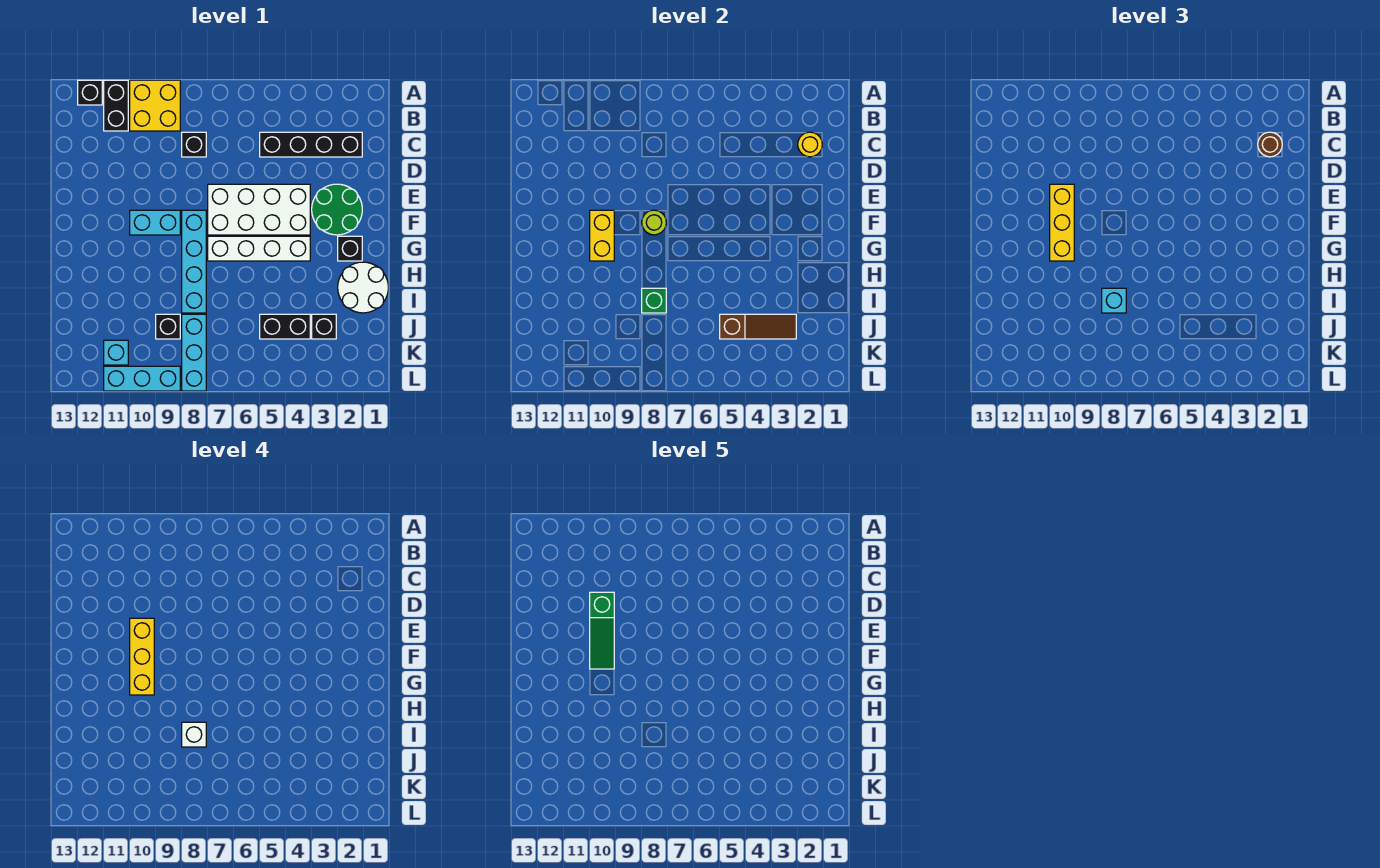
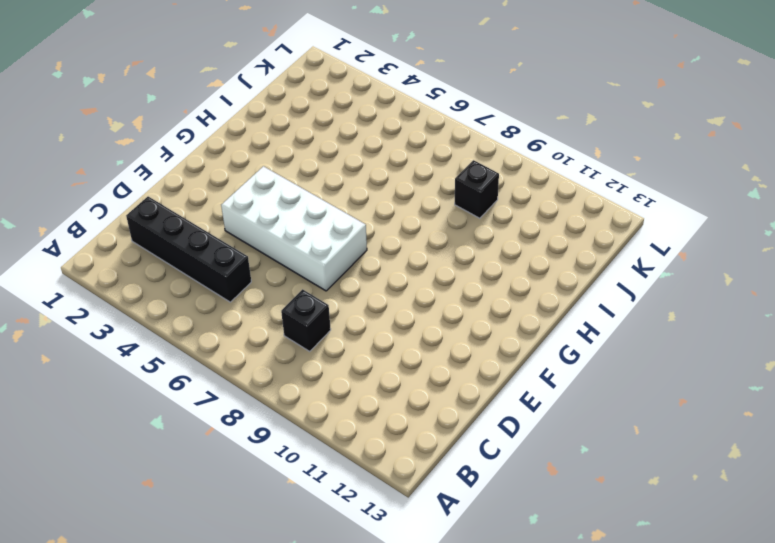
none -> yellow brick A9:B10 level 1
none -> black brick A11:B11 level 1
none -> black brick A12 level 1

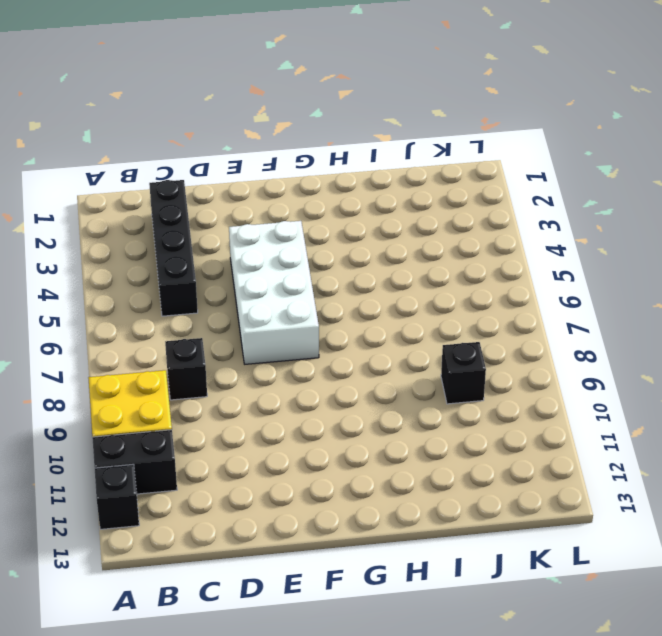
none -> green round brick E2:F3 level 1
none -> cyan brick F8:I8 level 1
none -> cyan brick F9:F10 level 1

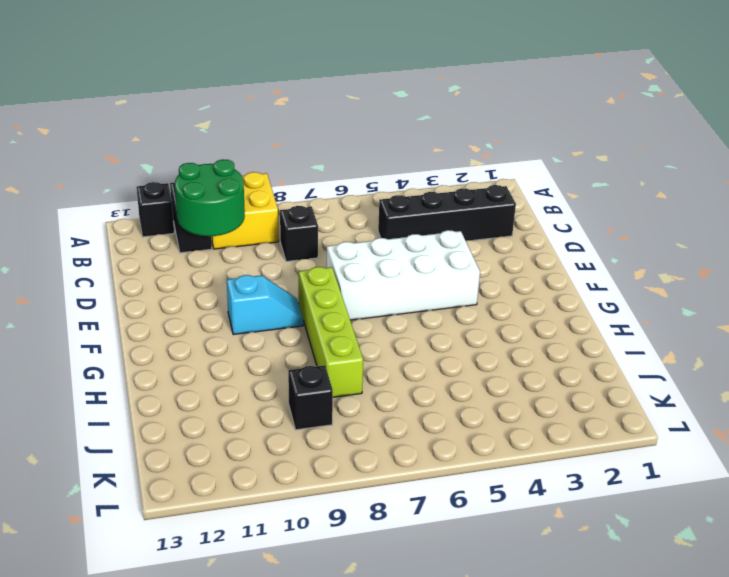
green round brick B10:C11 level 2 -> green round brick E2:F3 level 1
lime brick F8:I8 level 1 -> cyan brick F8:I8 level 1
cyan slope F9:F10 level 1 top 10 -> cyan brick F9:F10 level 1
none -> black brick G2 level 1
none -> white brick G4:G7 level 1
none -> white round brick H1:I2 level 1

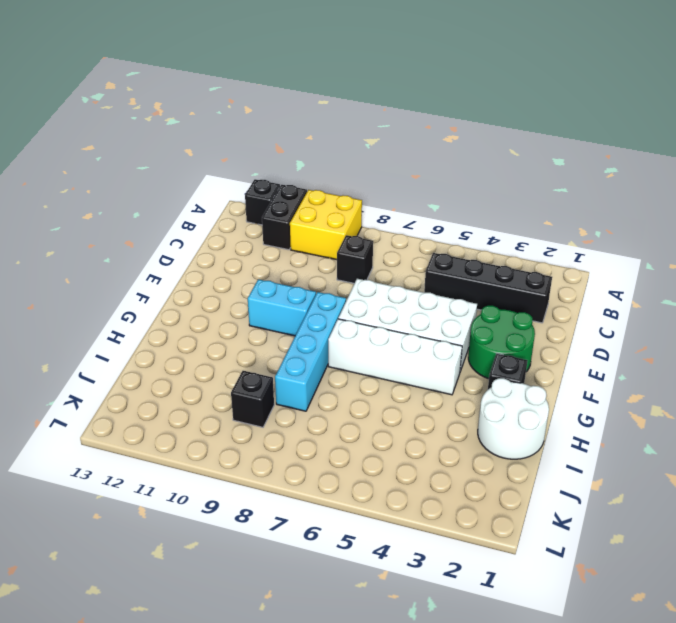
none -> black brick J3 level 1
none -> black brick J4:J5 level 1
none -> cyan brick J8:L8 level 1

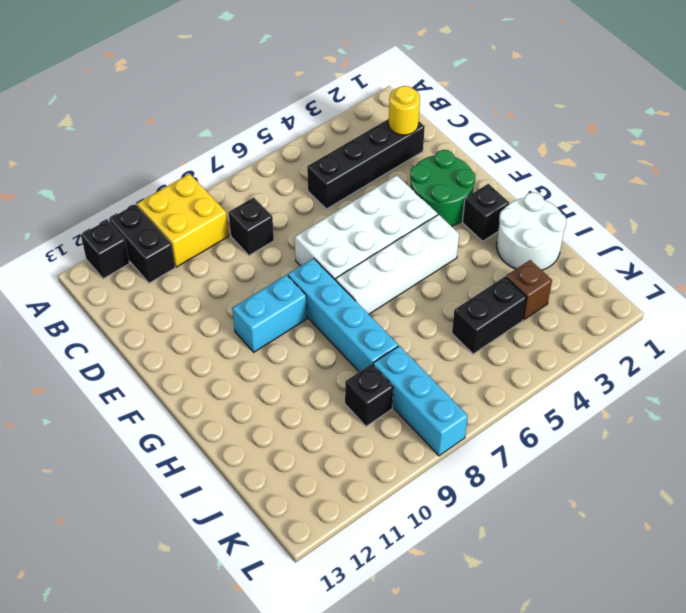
brown brick J3 level 1 -> black brick J3 level 1
none -> cyan brick K11 level 1
none -> cyan brick L9:L11 level 1
none -> lime round brick F8 level 2

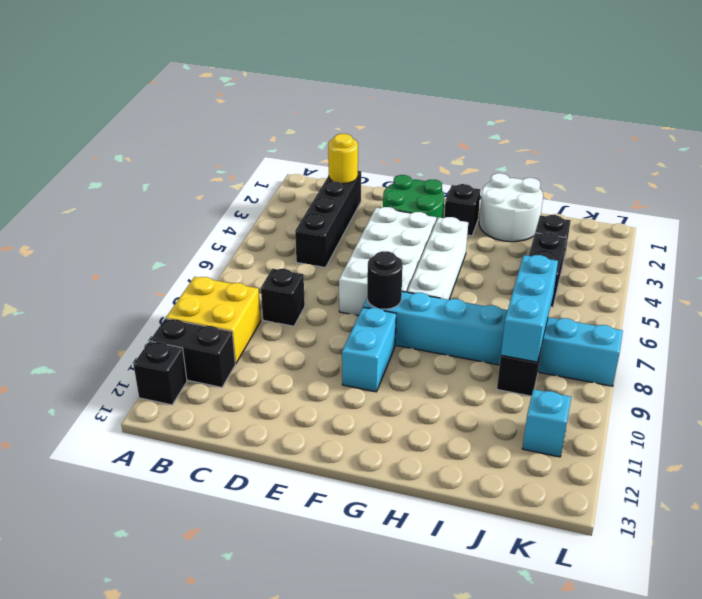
black round brick F8 level 2 -> lime round brick F8 level 2
cyan brick J7:J9 level 2 -> cyan brick L9:L11 level 1
none -> yellow brick F10:G10 level 2
none -> green brick I8 level 2
none -> brown slope J3:J5 level 2 top 5

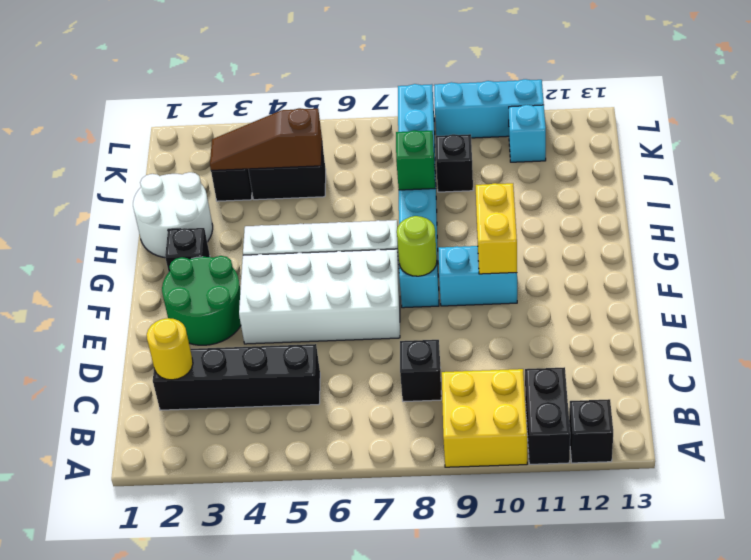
none -> brown round brick C2 level 3
none -> yellow brick E10:G10 level 3
none -> cyan brick I8 level 3

